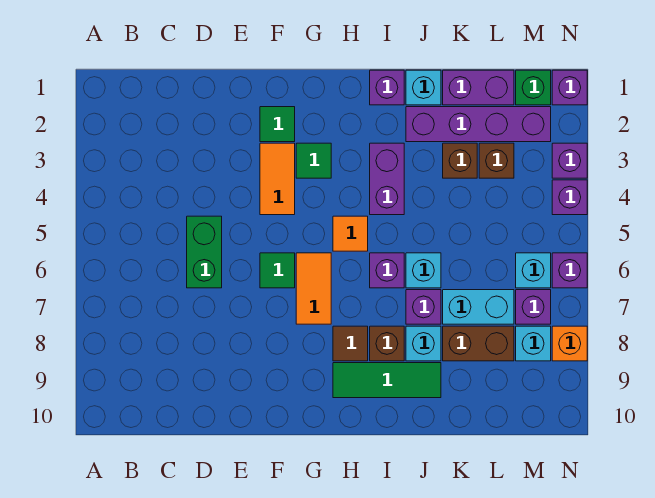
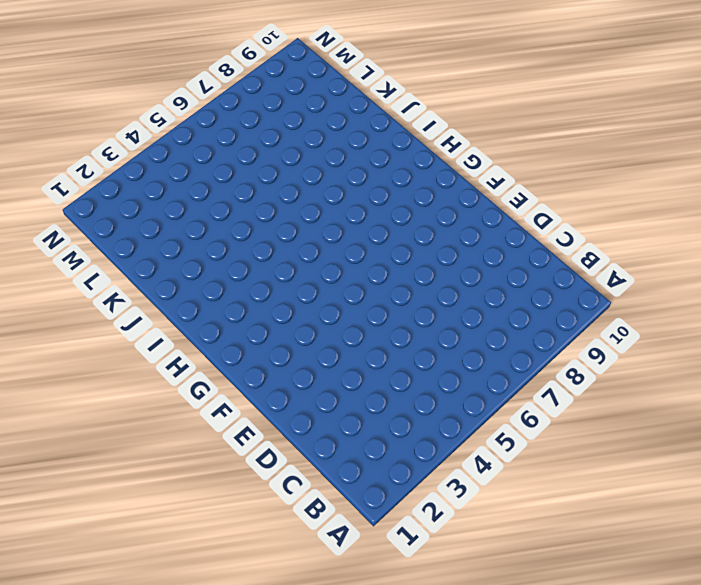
none -> green brick D5:D6 level 1
none -> green tile F2 level 1
none -> orange tile F3:F4 level 1
none -> green tile F6 level 1

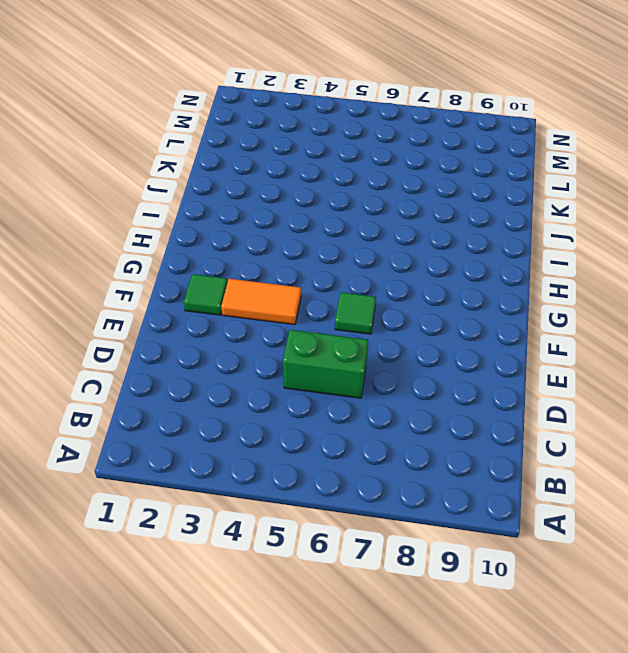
none -> green tile G3 level 1
none -> orange tile G6:G7 level 1
none -> orange tile H5 level 1
none -> brown tile H8 level 1

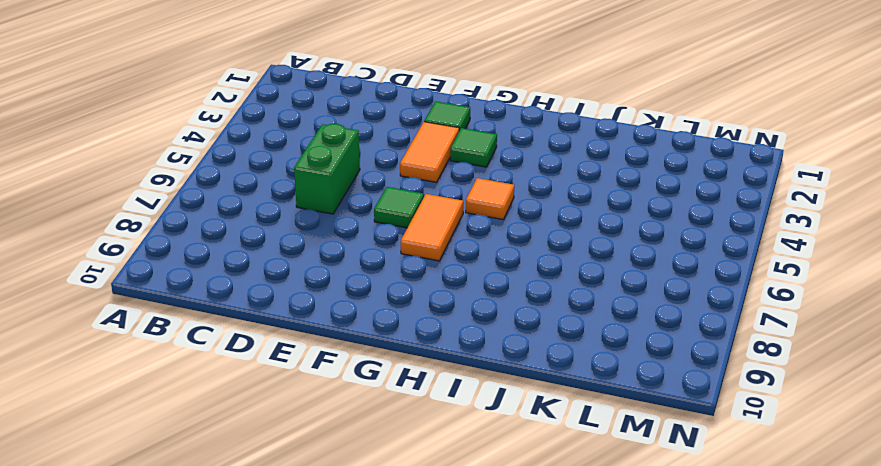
none -> brown tile H8 level 1
none -> green tile H9:J9 level 1
none -> purple brick I1 level 1
none -> purple brick I3:I4 level 1

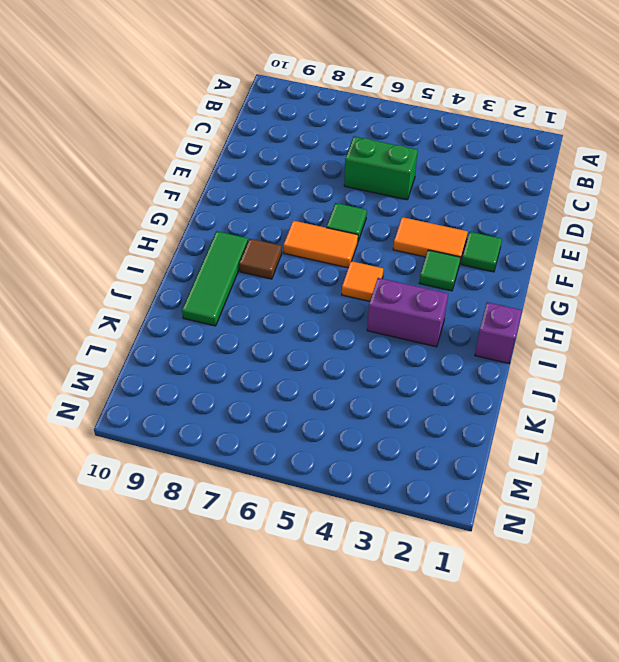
none -> purple brick I6 level 1
none -> brown brick I8 level 1
none -> cyan brick J1 level 1
none -> purple brick J2:M2 level 1

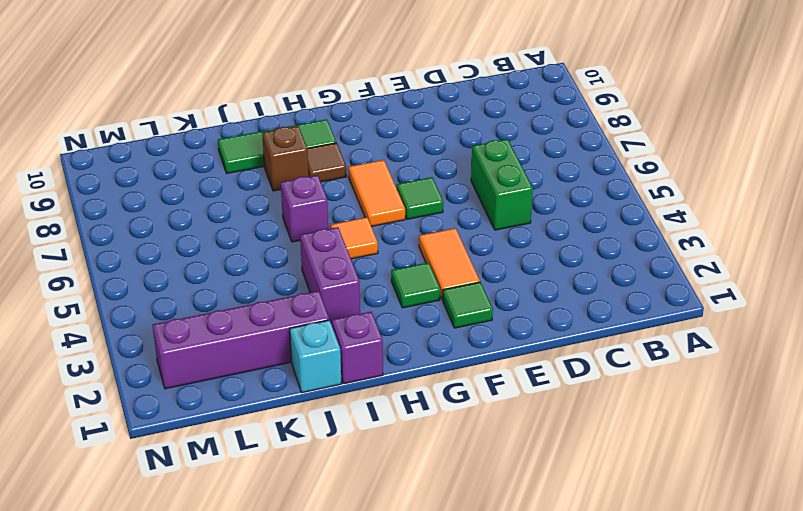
none -> cyan brick J6 level 1
none -> purple brick J7 level 1
none -> cyan brick J8 level 1
none -> purple brick K1:L1 level 1

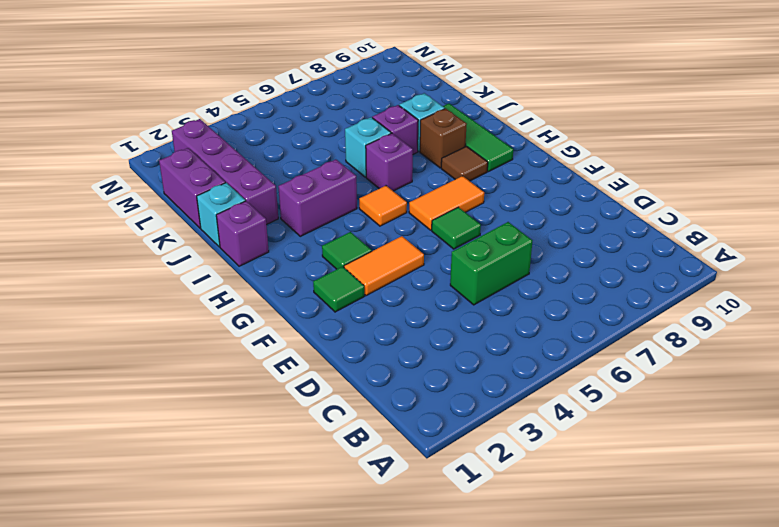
none -> brown brick K3 level 1
none -> cyan brick K7:L7 level 1
none -> brown brick K8:L8 level 1
none -> brown brick L3 level 1

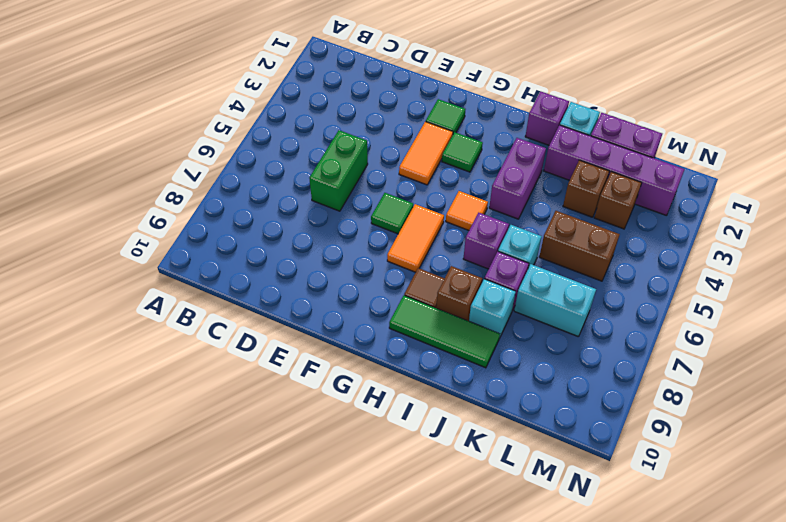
brown brick K5:L5 level 1 -> brown brick K8:L8 level 1
none -> green brick M1 level 1
none -> cyan brick M6 level 1
none -> purple brick M7 level 1
none -> cyan brick M8 level 1

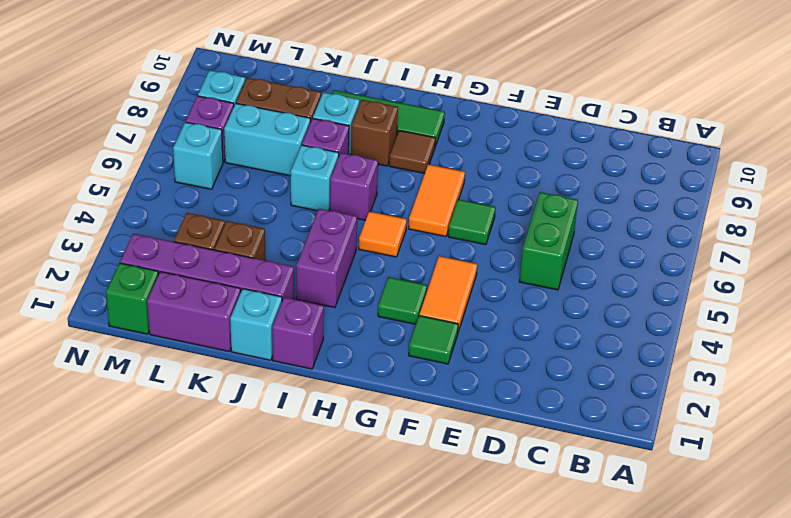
none -> purple brick N1 level 1
none -> purple brick N3 level 1
none -> purple brick N4 level 1
none -> purple brick N6 level 1

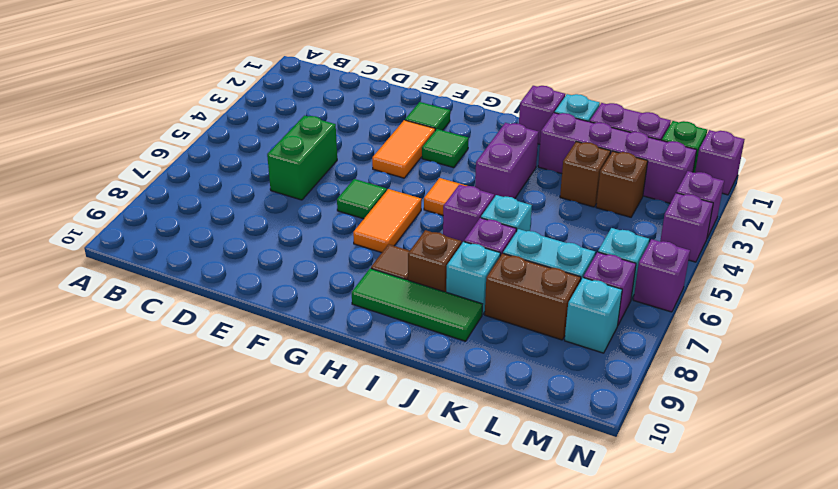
none -> orange brick N8 level 1

